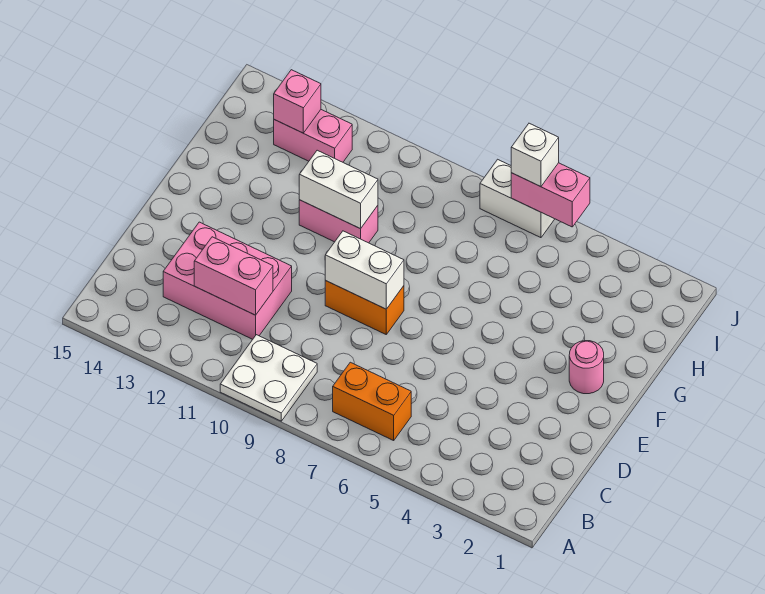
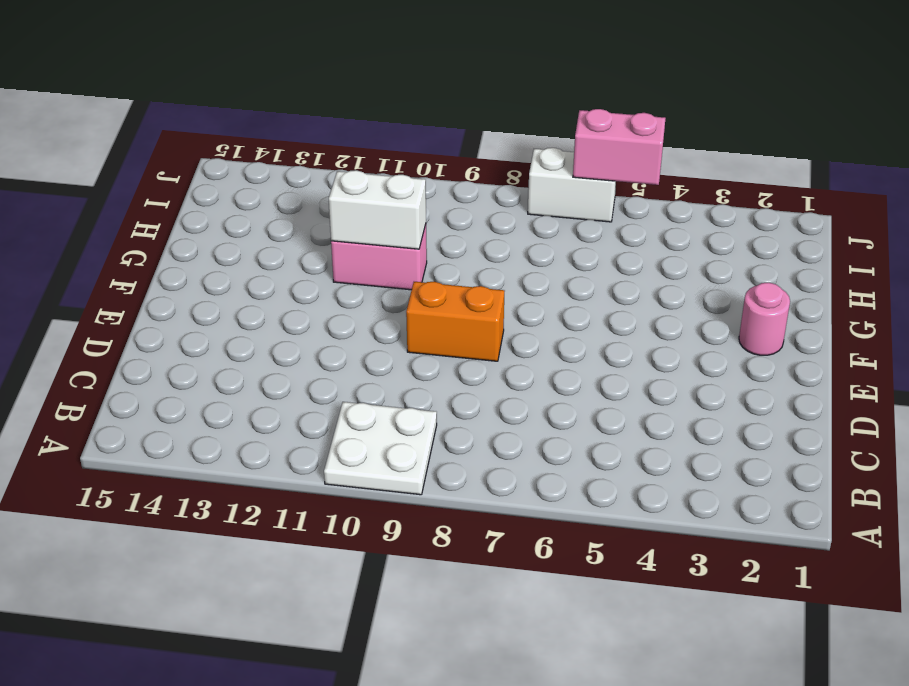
none -> orange brick B6:B7 level 1
none -> pink brick C11:D13 level 1
none -> pink brick I12:I13 level 1

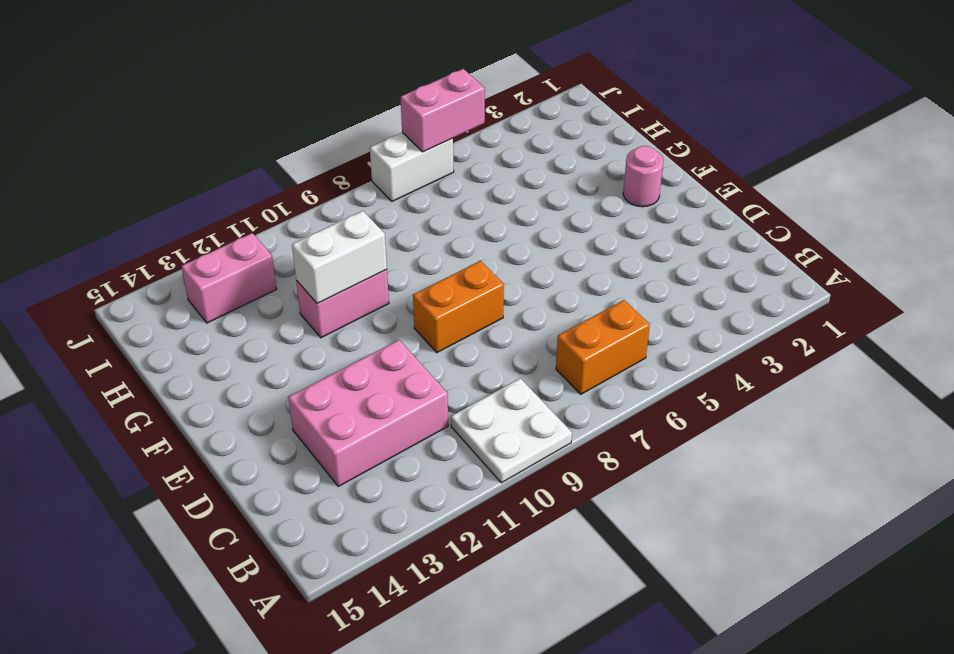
none -> pink brick C11:C12 level 2
none -> white brick E8:E9 level 2
none -> pink brick I13 level 2

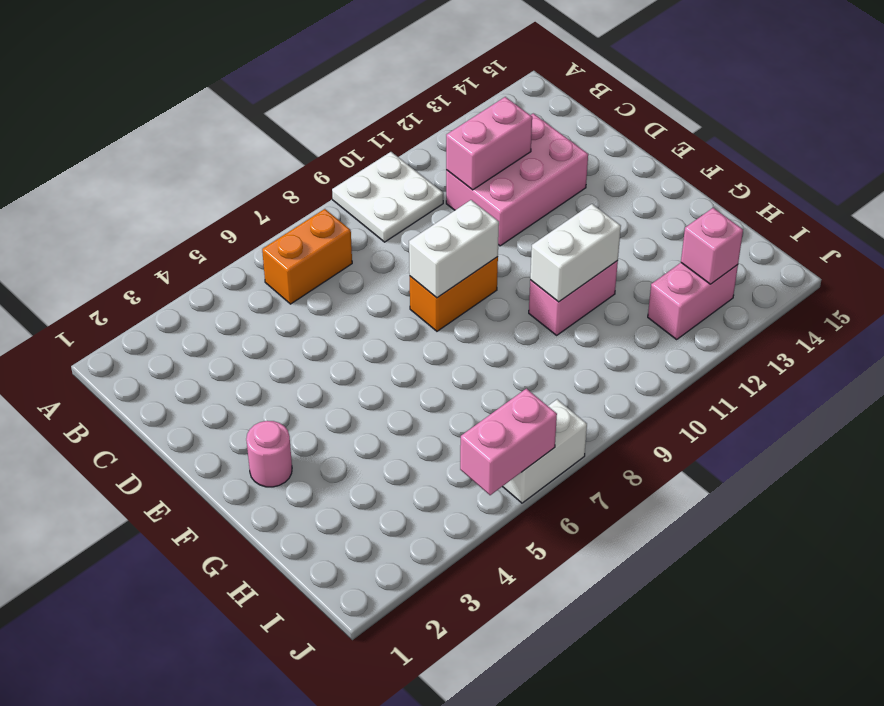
none -> white brick J6 level 3

